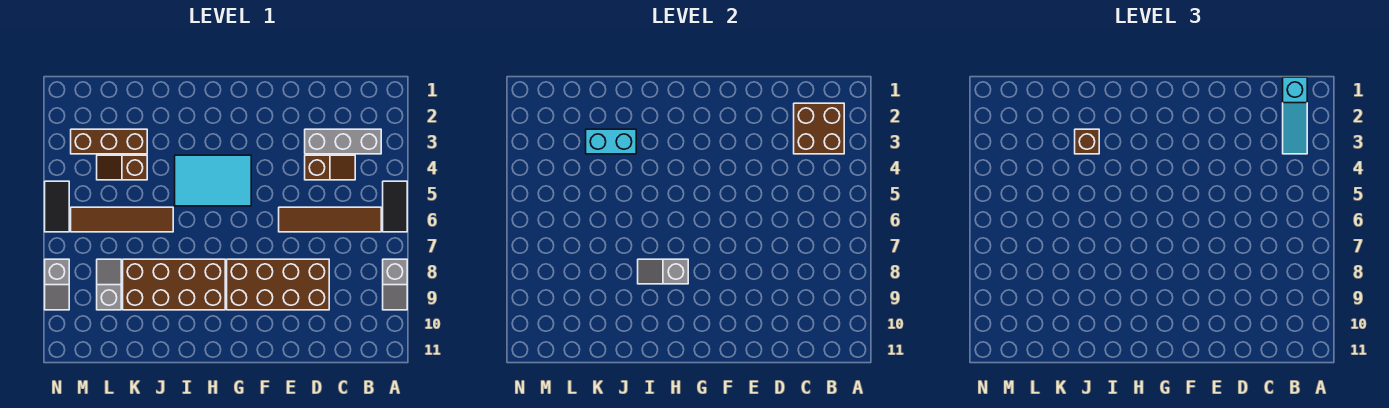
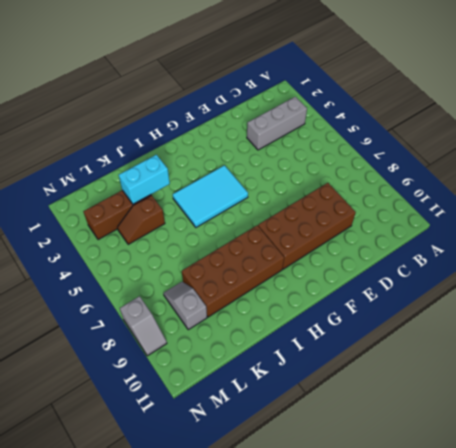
none -> black tile A5:A6 level 1
none -> grey slope A8:A9 level 1 top 8
none -> brown tile B6:E6 level 1

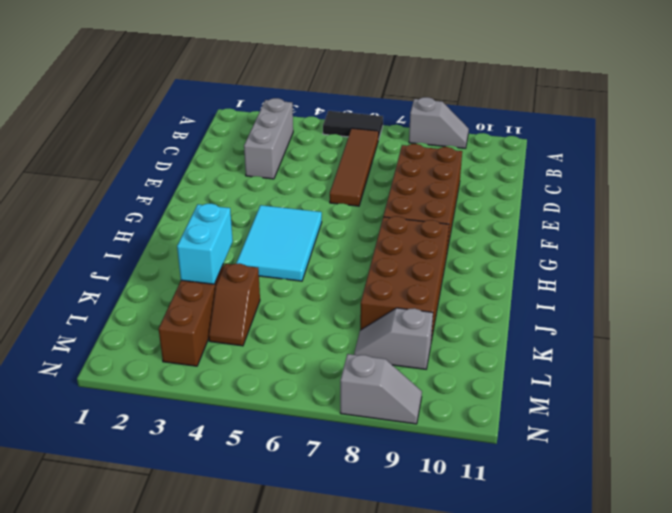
none -> brown slope C4:D4 level 1 top D
none -> brown tile J6:M6 level 1
none -> black tile N5:N6 level 1

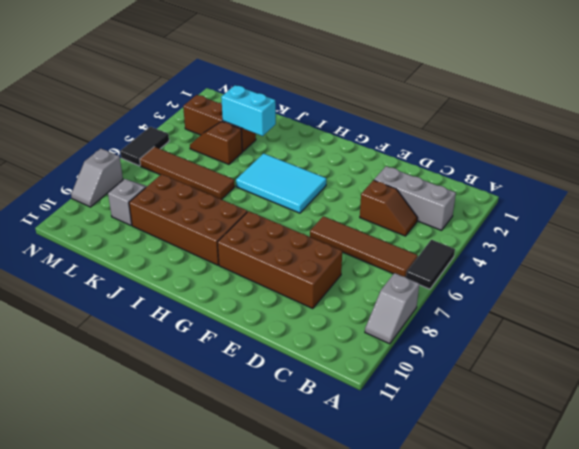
none -> brown brick B2:C3 level 2
none -> grey slope H8:I8 level 2 top H
none -> cyan slope B1:B3 level 3 top 1

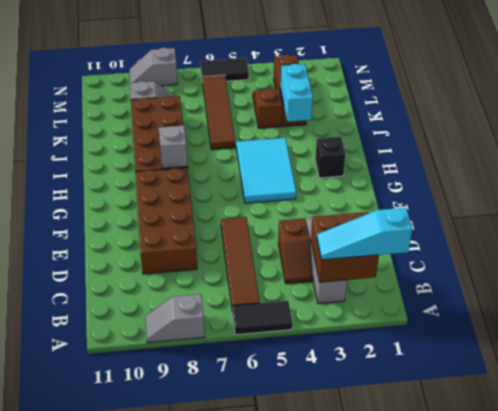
black brick H2 level 1 -> none
none -> brown brick J3 level 3

